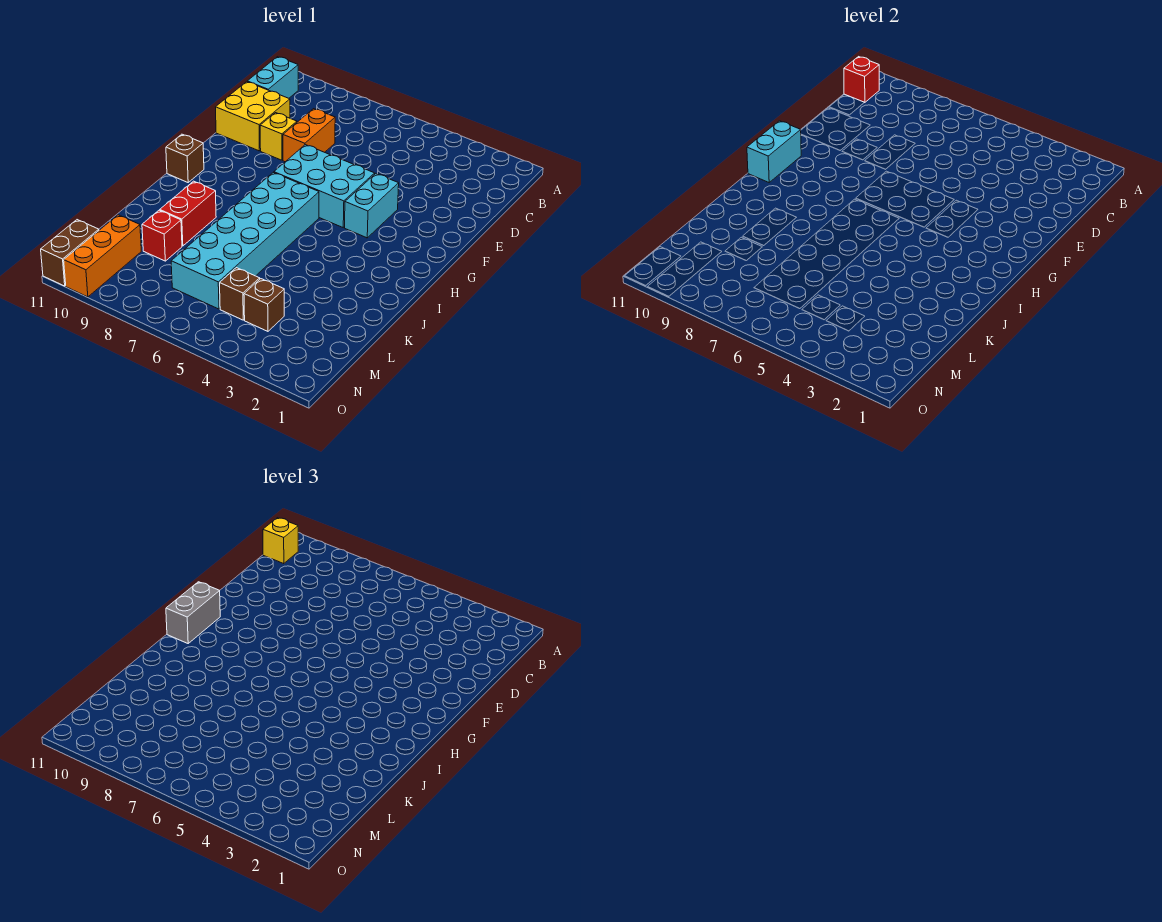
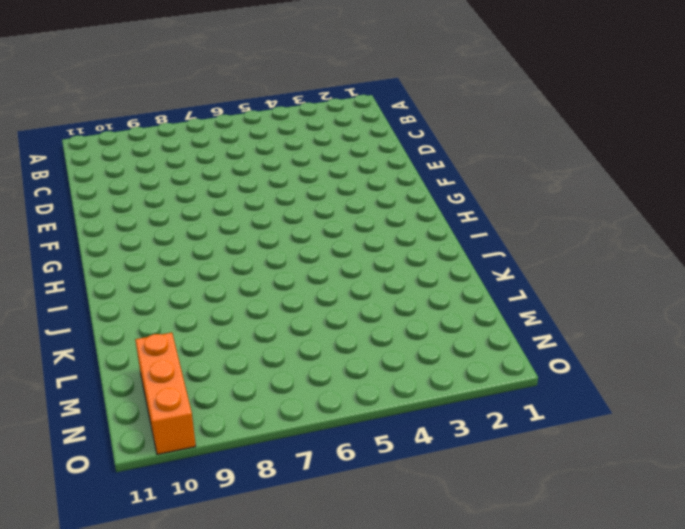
none -> cyan brick B11:C11 level 1
none -> orange brick D8:E8 level 1
none -> yellow brick D10:E11 level 1

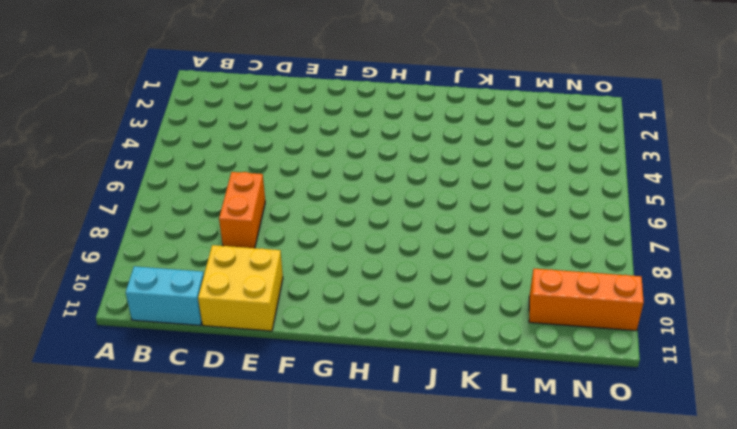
orange brick D7:D8 level 1 -> orange brick D8:E8 level 1
none -> yellow brick E9 level 1
none -> cyan brick F4:G4 level 1
none -> cyan brick F5:G7 level 1

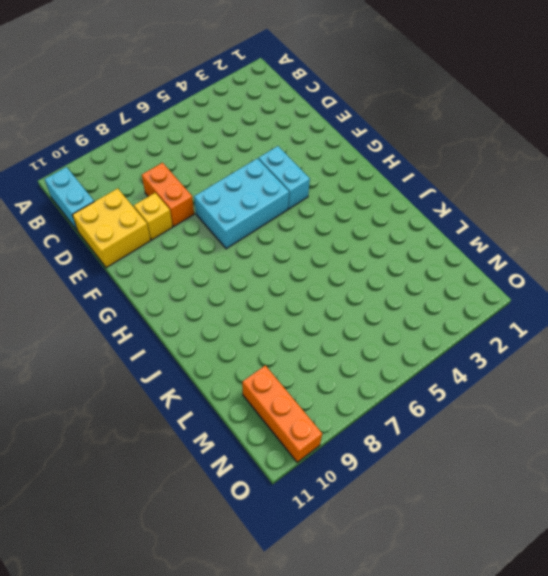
none -> cyan brick H6:M7 level 1
none -> brown brick H11 level 1
none -> red brick J9:K9 level 1

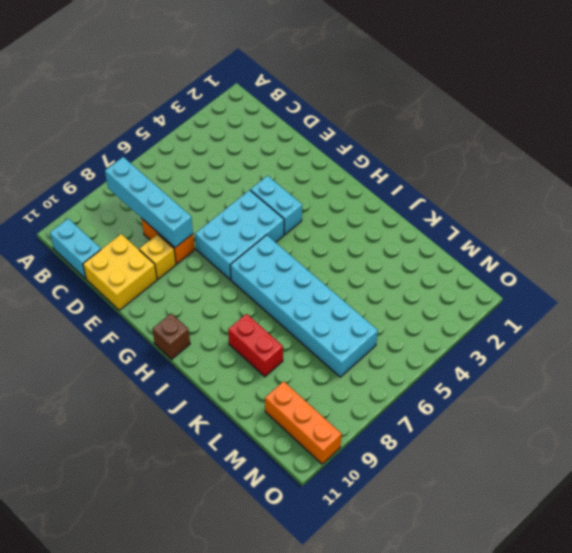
cyan brick B8:E8 level 2 -> none
none -> red brick L9 level 1
none -> brown brick M4 level 1
none -> brown brick M5 level 1

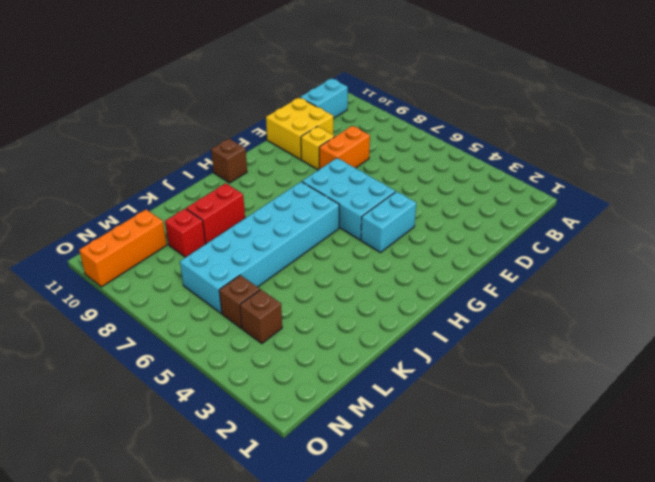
none -> brown brick N11:O11 level 1
none -> red brick B11 level 2
none -> cyan brick G11:H11 level 2

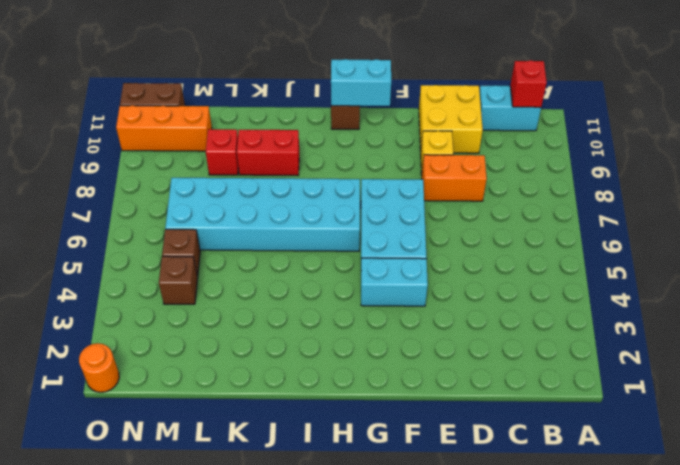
orange round brick O1 level 1 -> none
none -> yellow brick B11 level 3
none -> grey brick G11:H11 level 3

